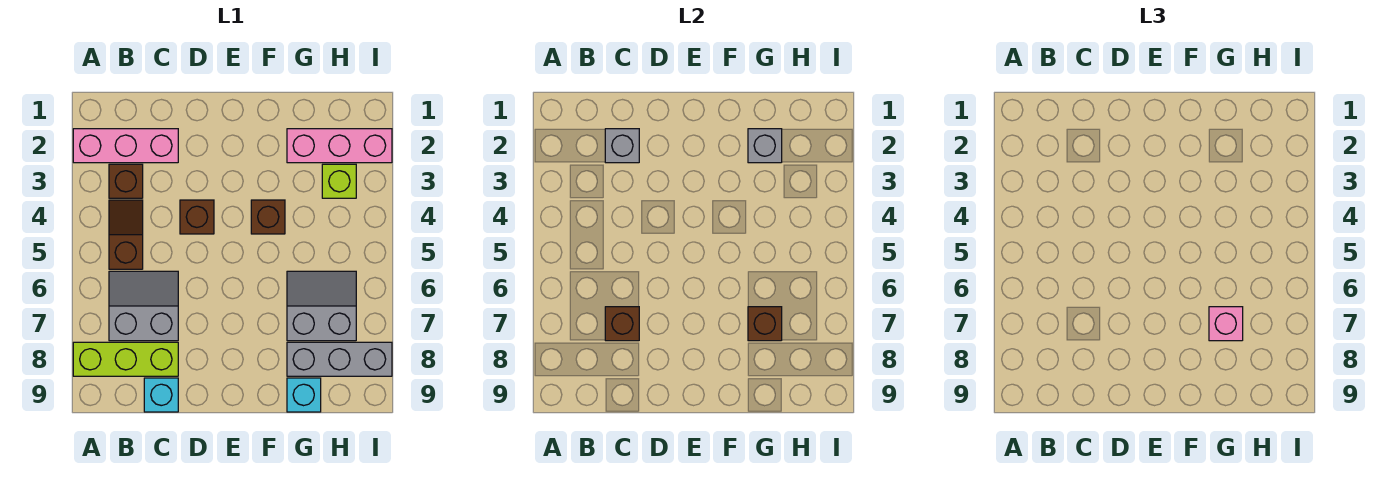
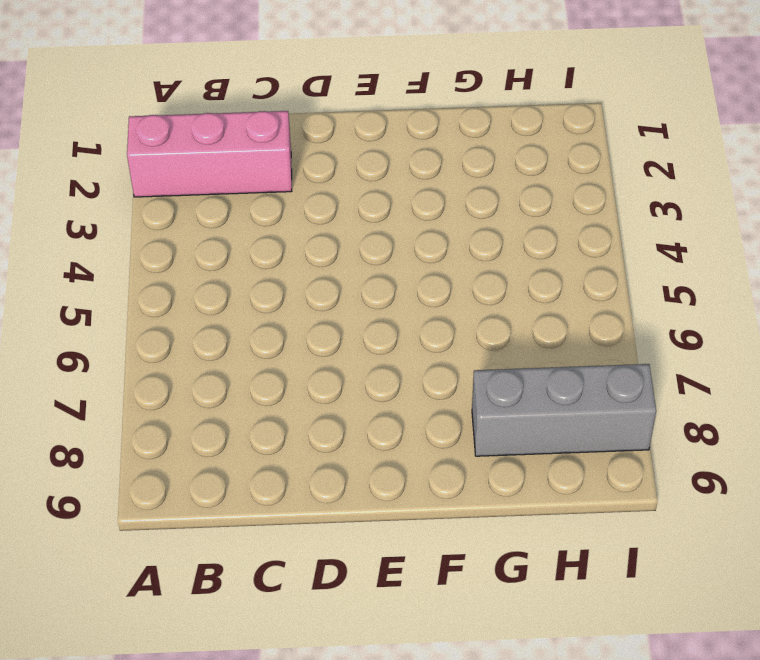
none -> lime brick A8:C8 level 1
none -> brown brick B3 level 1
none -> brown slope B4:B5 level 1 top 5

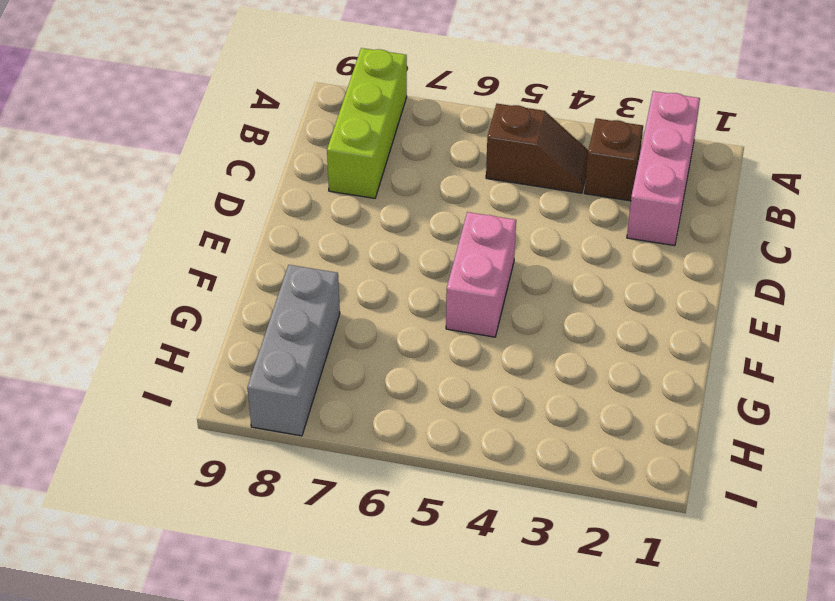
pink brick E5:F5 level 1 -> none
none -> grey slope B6:C7 level 1 top 7
none -> cyan brick C9 level 1
none -> brown brick D4 level 1

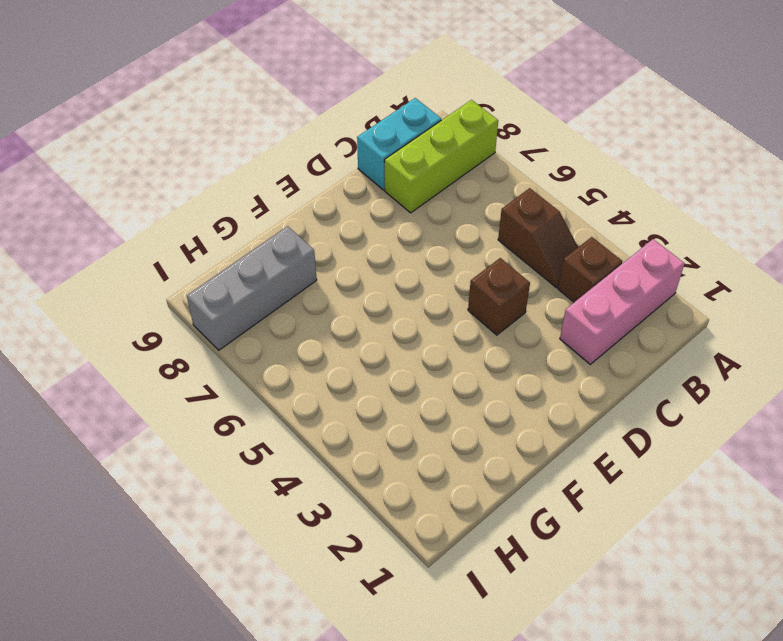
cyan brick B9:C9 level 1 -> cyan brick C9 level 1
none -> grey slope B6:C7 level 1 top 7
none -> brown brick F4 level 1
none -> pink brick G2:I2 level 1

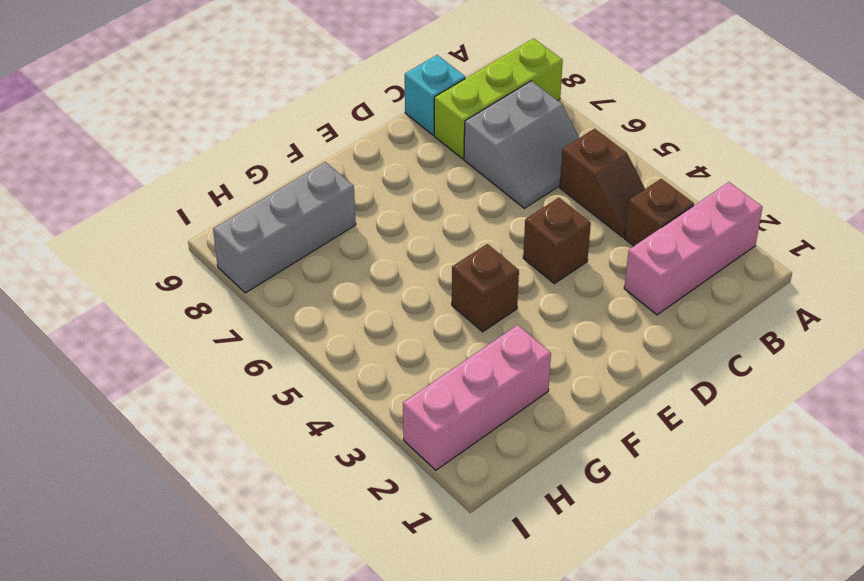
none -> grey slope G6:H7 level 1 top 7
none -> cyan brick G9 level 1
none -> lime brick H3 level 1

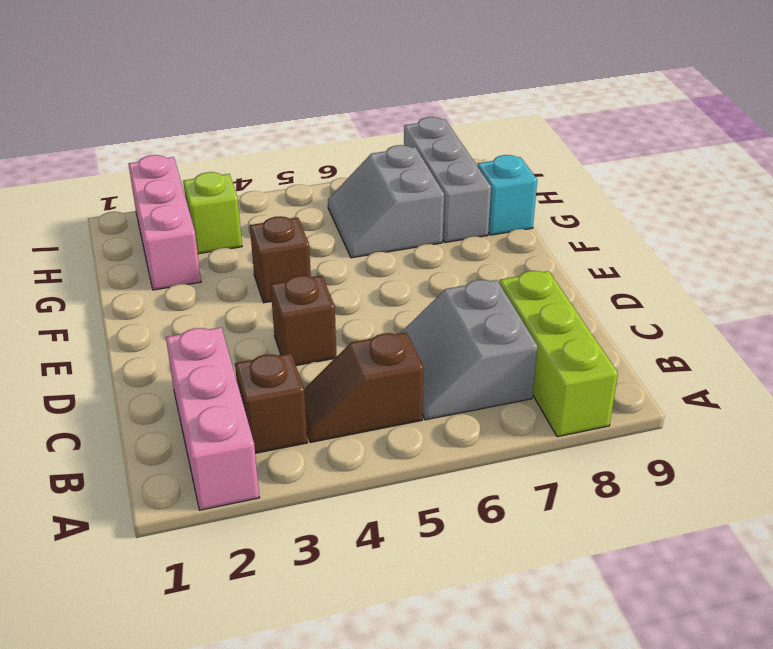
none -> cyan brick C9 level 1
none -> grey brick C2 level 2
none -> brown brick C7 level 2

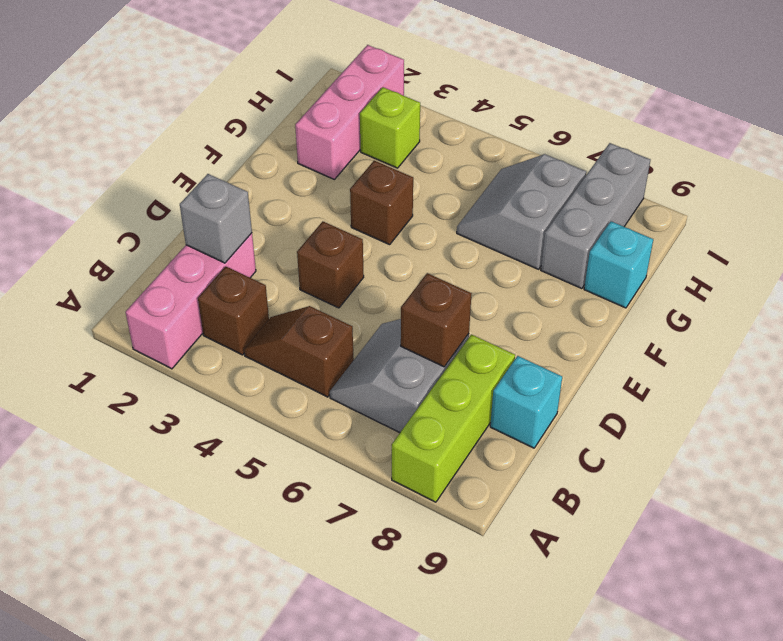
none -> grey brick G2 level 2
none -> brown brick G7 level 2
none -> pink brick G7 level 3

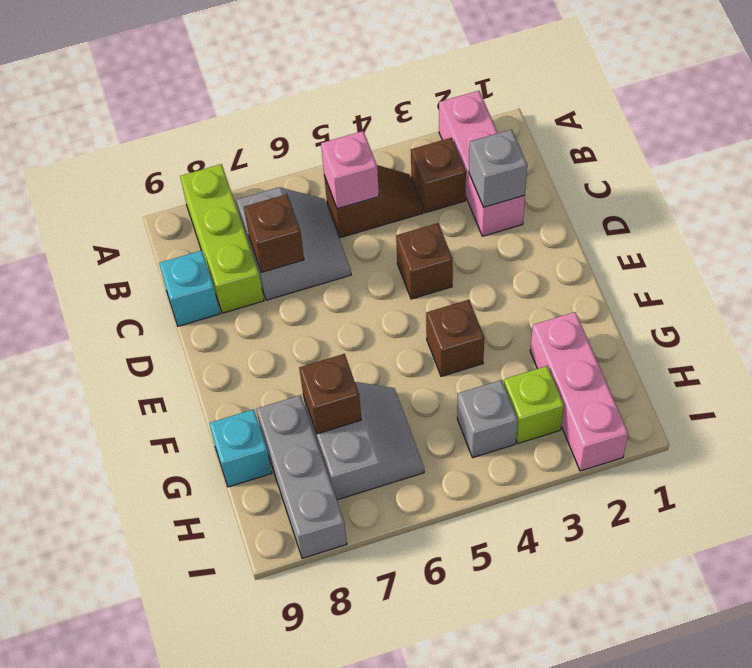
pink brick B5 level 2 -> pink brick G7 level 3
grey brick H4 level 1 -> grey brick G2 level 2

